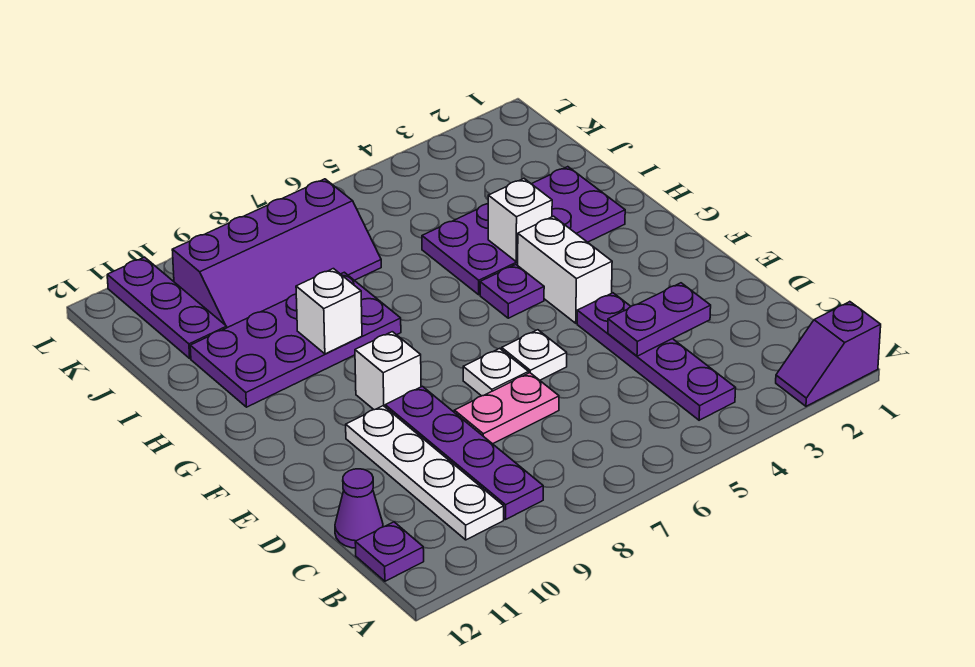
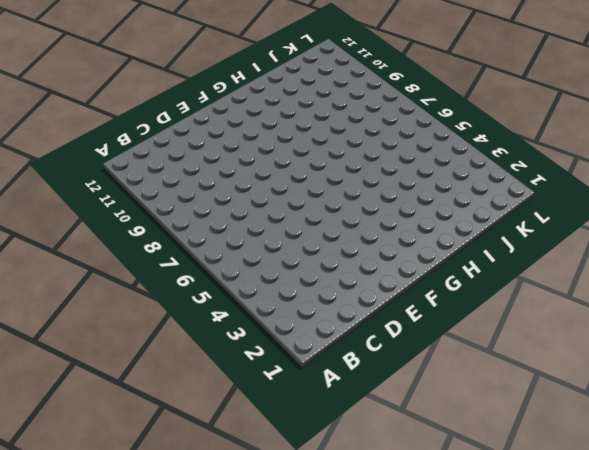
none -> purple slope A1:A2 level 1 top 1
none -> purple plate B4:E4 level 1
none -> purple plate B9:E9 level 1

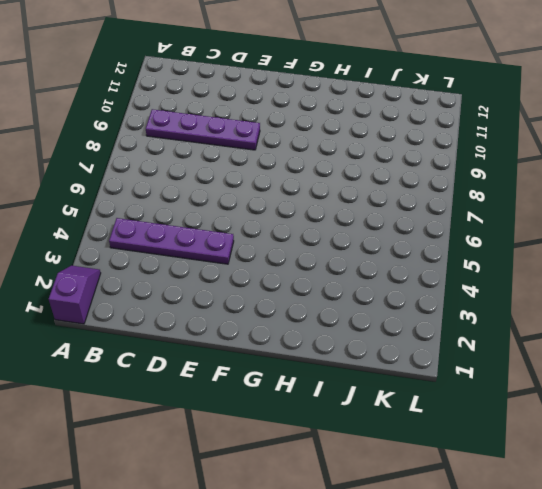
none -> white plate B10:E10 level 1
none -> purple plate B12 level 1
none -> purple cone C12 level 1

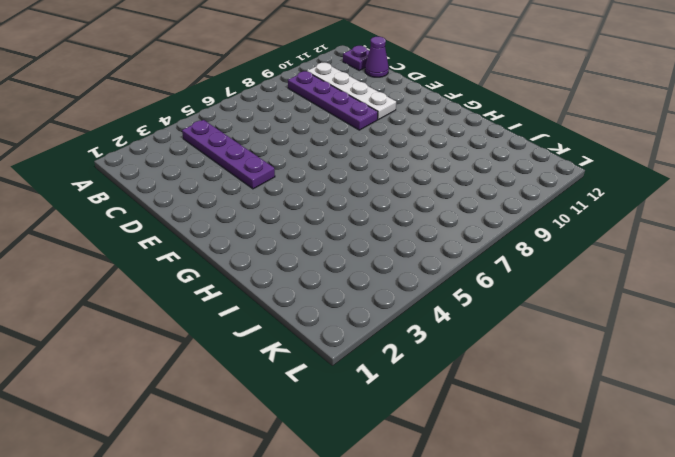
none -> purple slope A1:A2 level 1 top 1
none -> pink plate D7:D8 level 1
none -> white plate E6 level 1

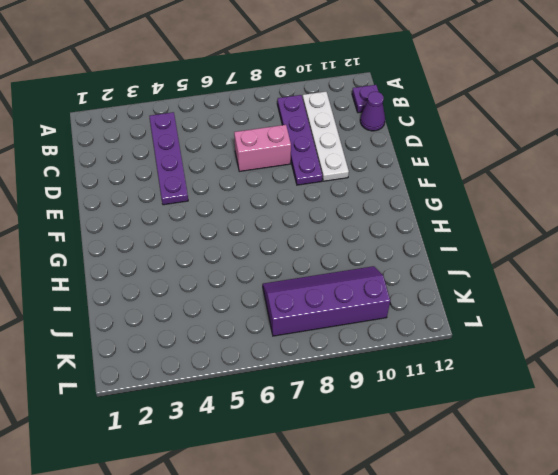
pink brick D7:D8 level 1 -> pink plate D7:D8 level 1
none -> purple slope A1:A2 level 1 top 1
none -> white plate E6 level 1
none -> white plate E7 level 1

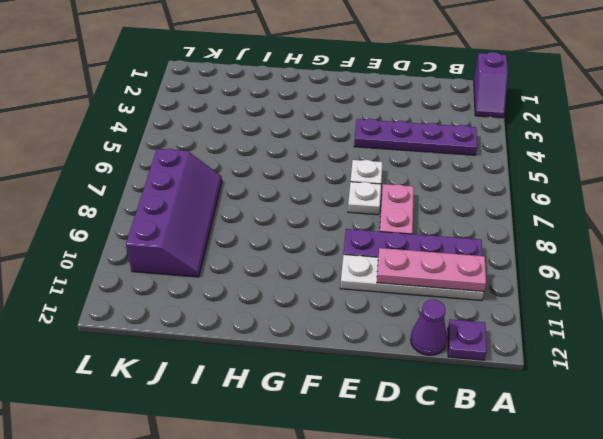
pink plate B10:D10 level 2 -> none
none -> white brick F4:G4 level 1
none -> white brick F9 level 1
none -> purple plate G5 level 1

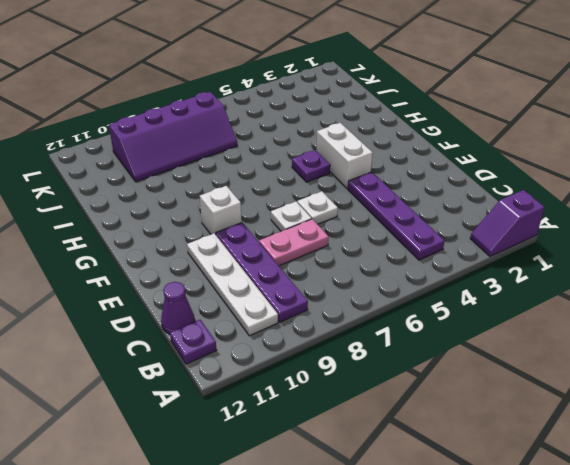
none -> purple plate H2:I5 level 1
none -> purple plate H8:I11 level 1
none -> purple plate J11:L11 level 1

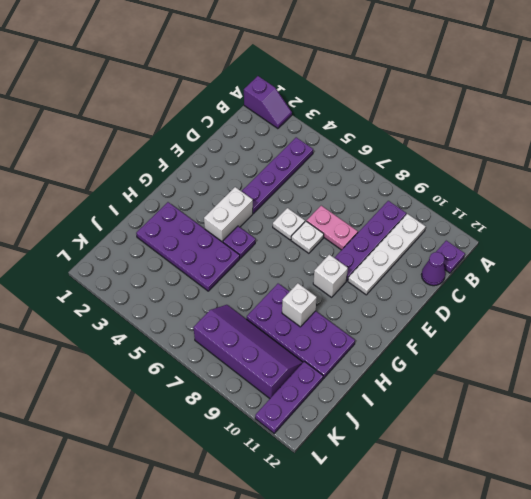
none -> purple plate D3:D4 level 2
none -> white brick H4 level 2

